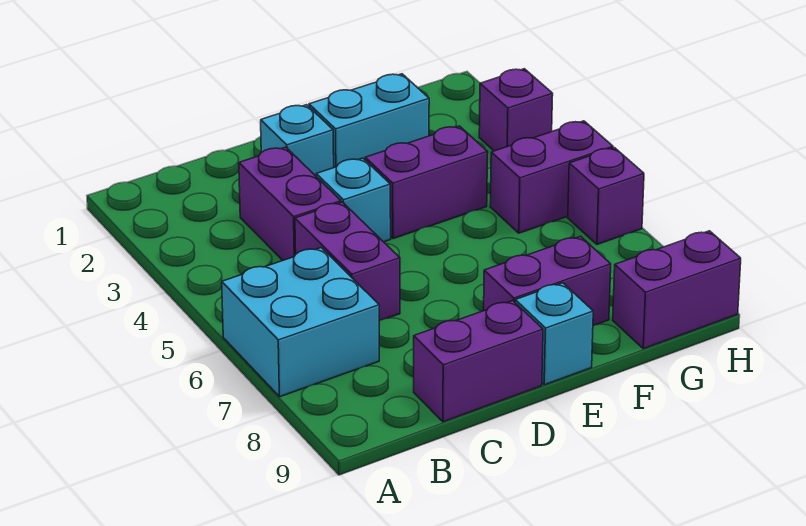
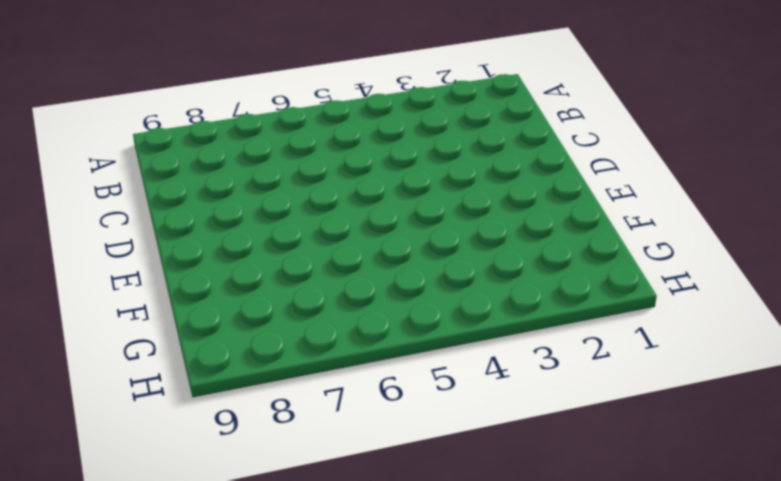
none -> cyan brick A6:B7 level 1
none -> purple brick C3:C4 level 1
none -> purple brick C5:C6 level 1

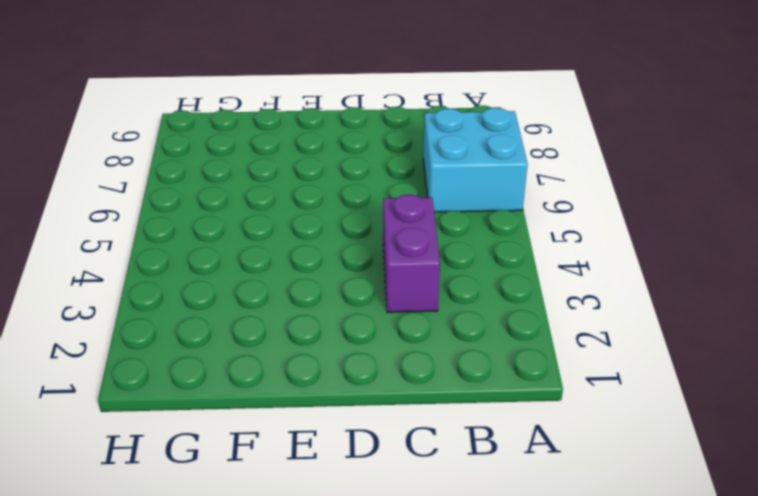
none -> purple brick C5:C6 level 1
none -> purple brick C9:D9 level 1
none -> cyan brick D2 level 1

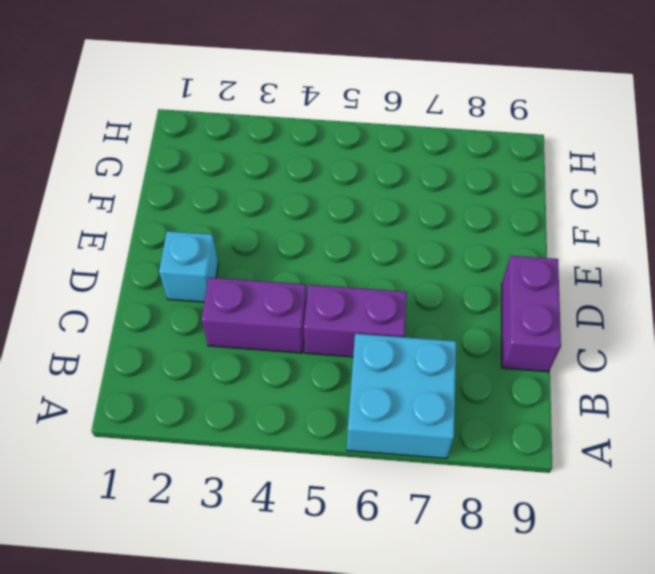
none -> cyan brick D4 level 1
none -> cyan brick E2:F2 level 1
none -> purple brick E4:F4 level 1

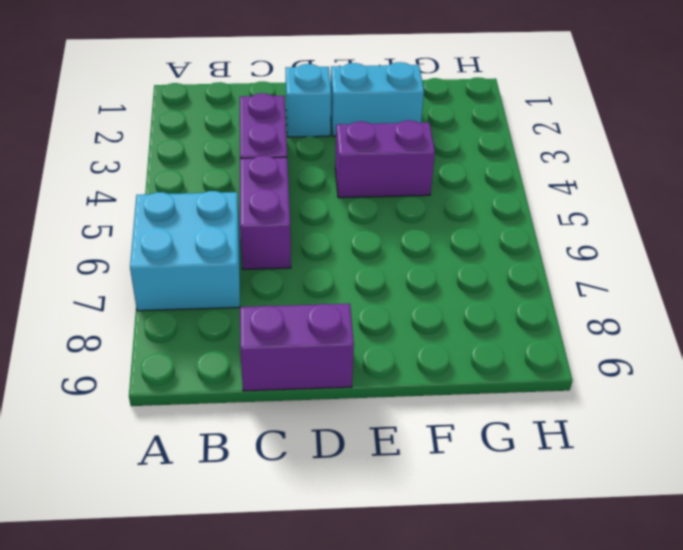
none -> cyan brick D4 level 1
none -> purple brick E8:F8 level 1
none -> cyan brick E9 level 1

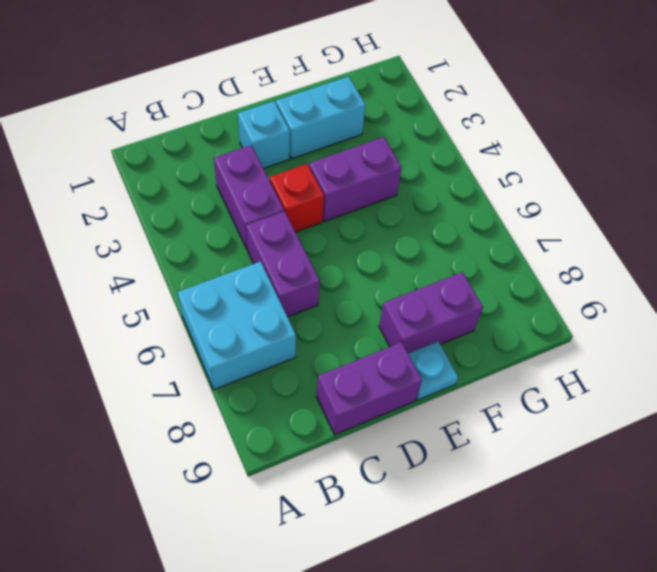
red brick D4 level 1 -> cyan brick D4 level 1
cyan plate E9 level 1 -> cyan brick E9 level 1
none -> purple brick G5:H5 level 1
none -> purple brick G9:H9 level 1
none -> purple brick H3 level 1

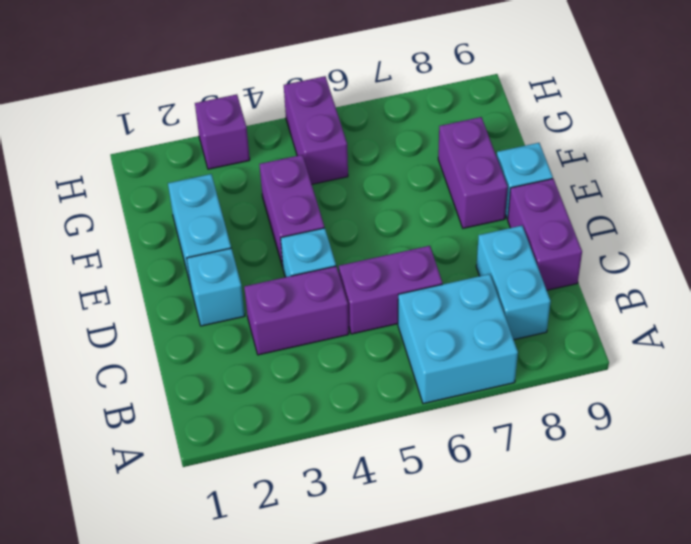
cyan brick B8:C8 level 1 -> none
none -> purple brick G9:H9 level 1
none -> purple brick H6 level 1

